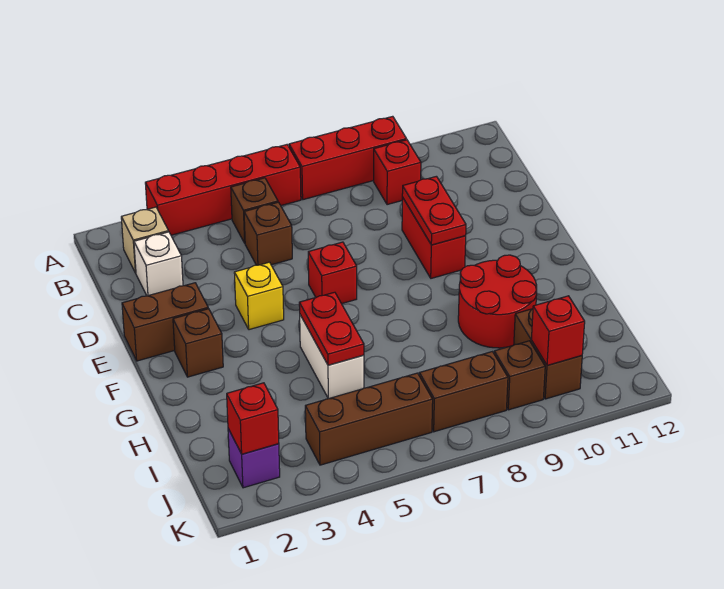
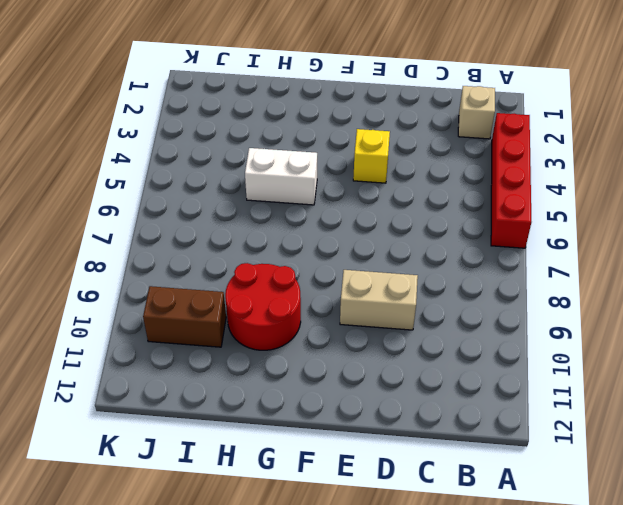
tan brick D9:E9 level 1 -> red brick D9:E9 level 1
none -> red brick A7:A9 level 1
none -> brown brick B5 level 1
none -> red brick B9 level 1

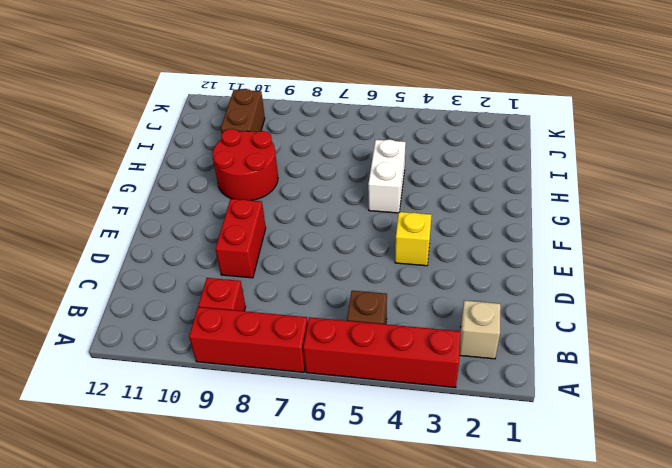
none -> white brick C2 level 1
none -> brown brick C5 level 1
none -> brown brick E1:E2 level 1

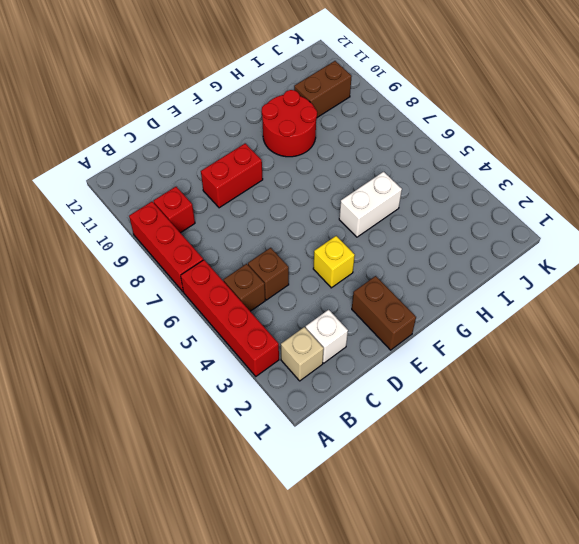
none -> red brick E6 level 1
none -> brown brick F2 level 1
none -> purple brick J2 level 1

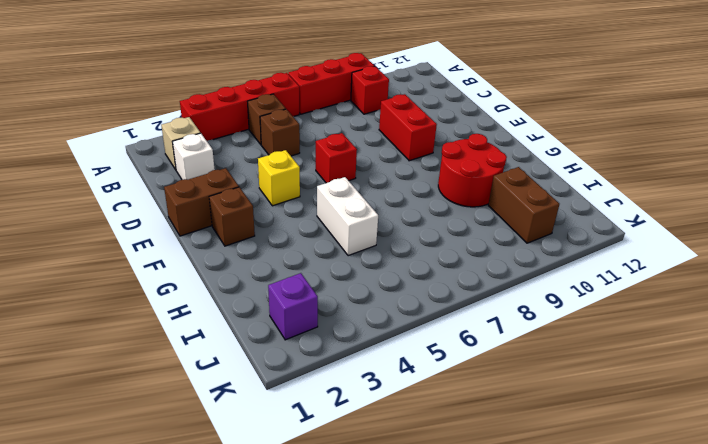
none -> brown brick J4:J6 level 1
none -> brown brick J7:J8 level 1
none -> brown brick J9 level 1

